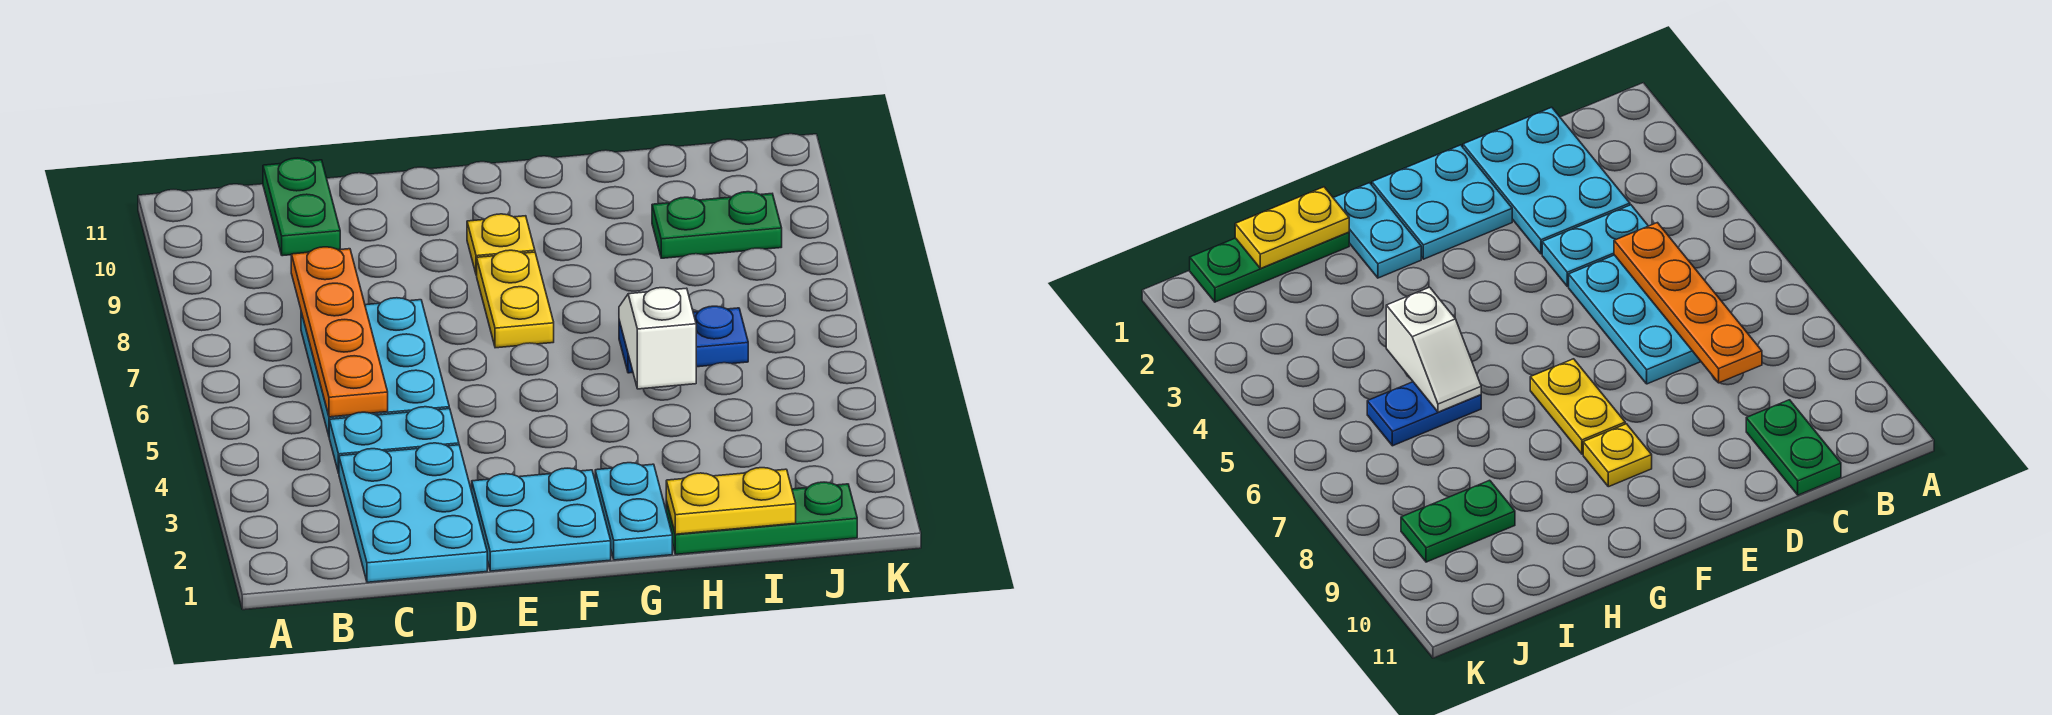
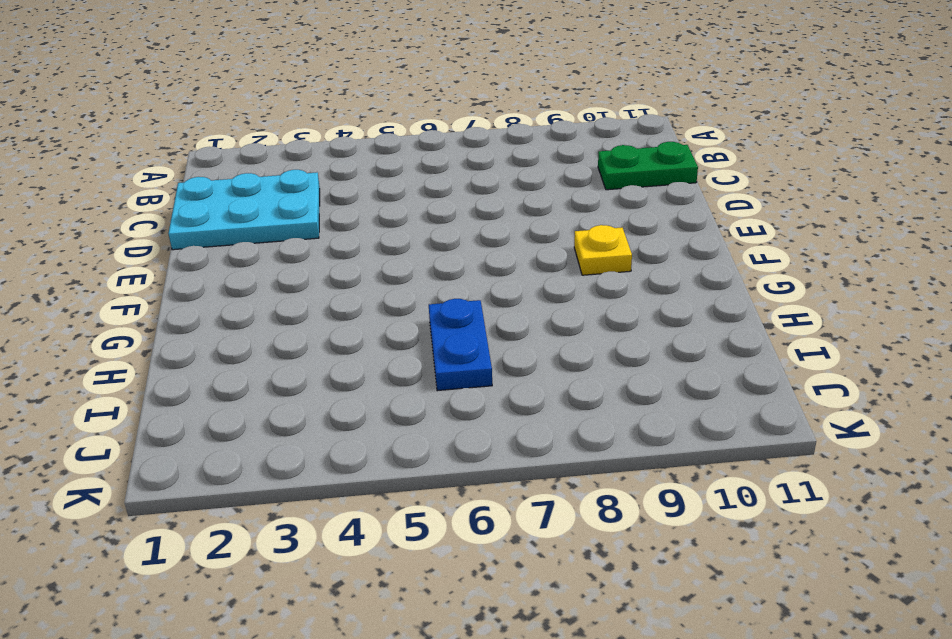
none -> cyan plate C4:D4 level 1
none -> cyan plate C5:D7 level 1
none -> cyan plate E1:F2 level 1

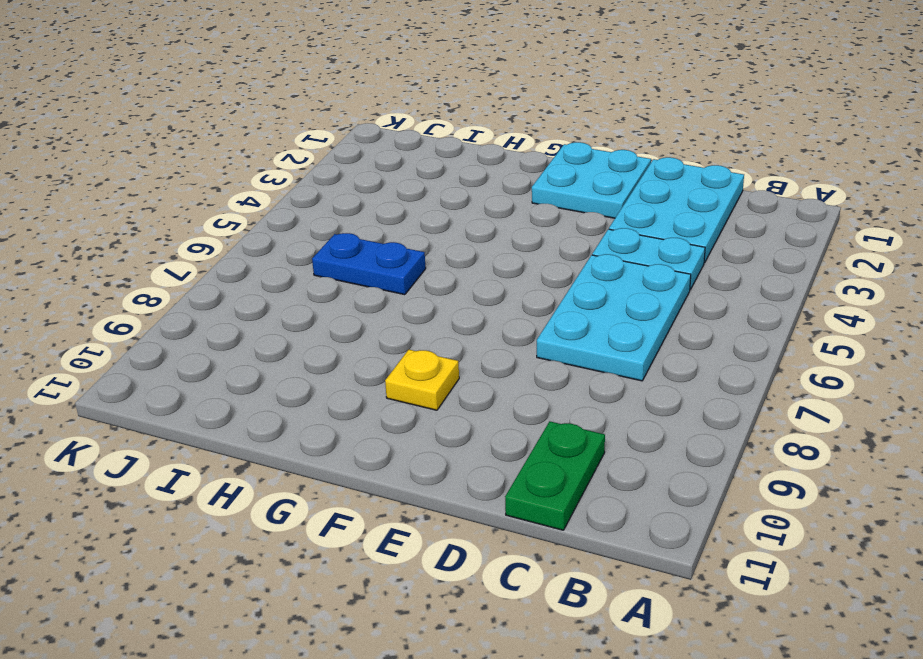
none -> yellow plate F7:F8 level 1
none -> cyan plate G1:G2 level 1
none -> green plate H1:J1 level 1

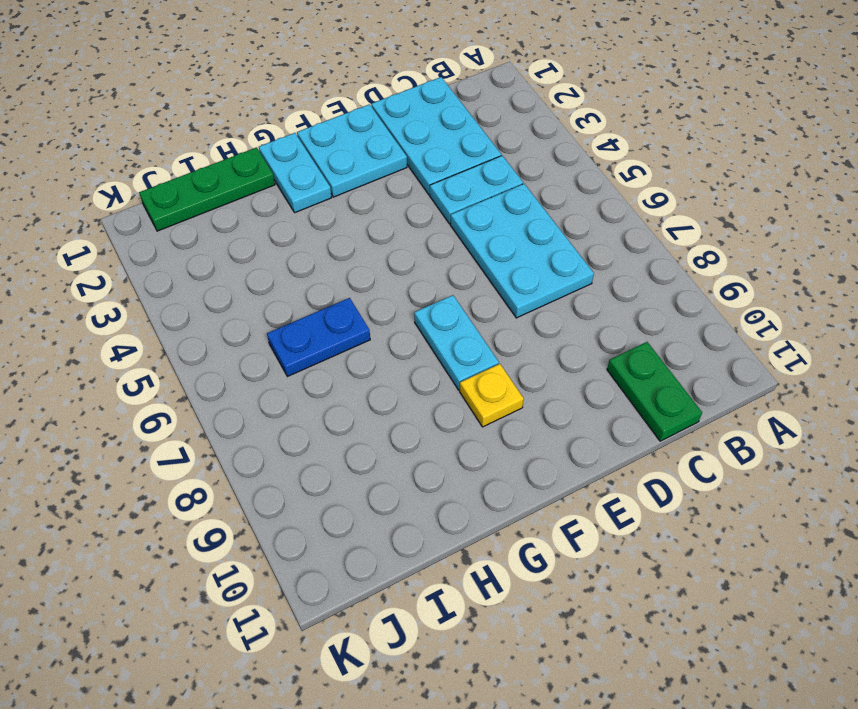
cyan plate F7:F8 level 1 -> yellow plate F7:F8 level 1
none -> green plate I9:J9 level 1
none -> orange plate C5:C8 level 2
none -> yellow plate H1:I1 level 2

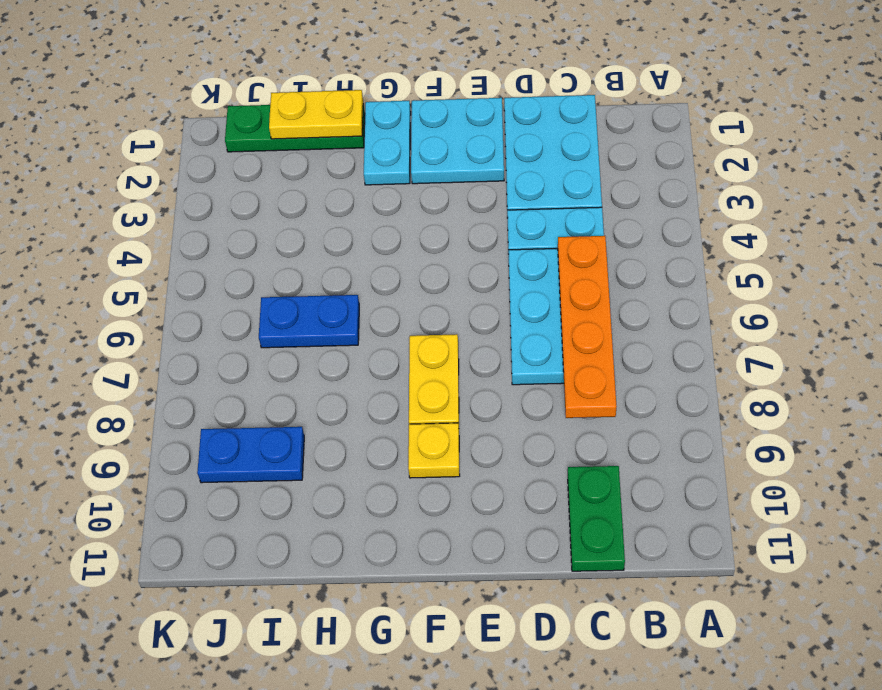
blue plate I9:J9 level 1 -> green plate I9:J9 level 1
none -> white slope H5:H6 level 2 top 5

